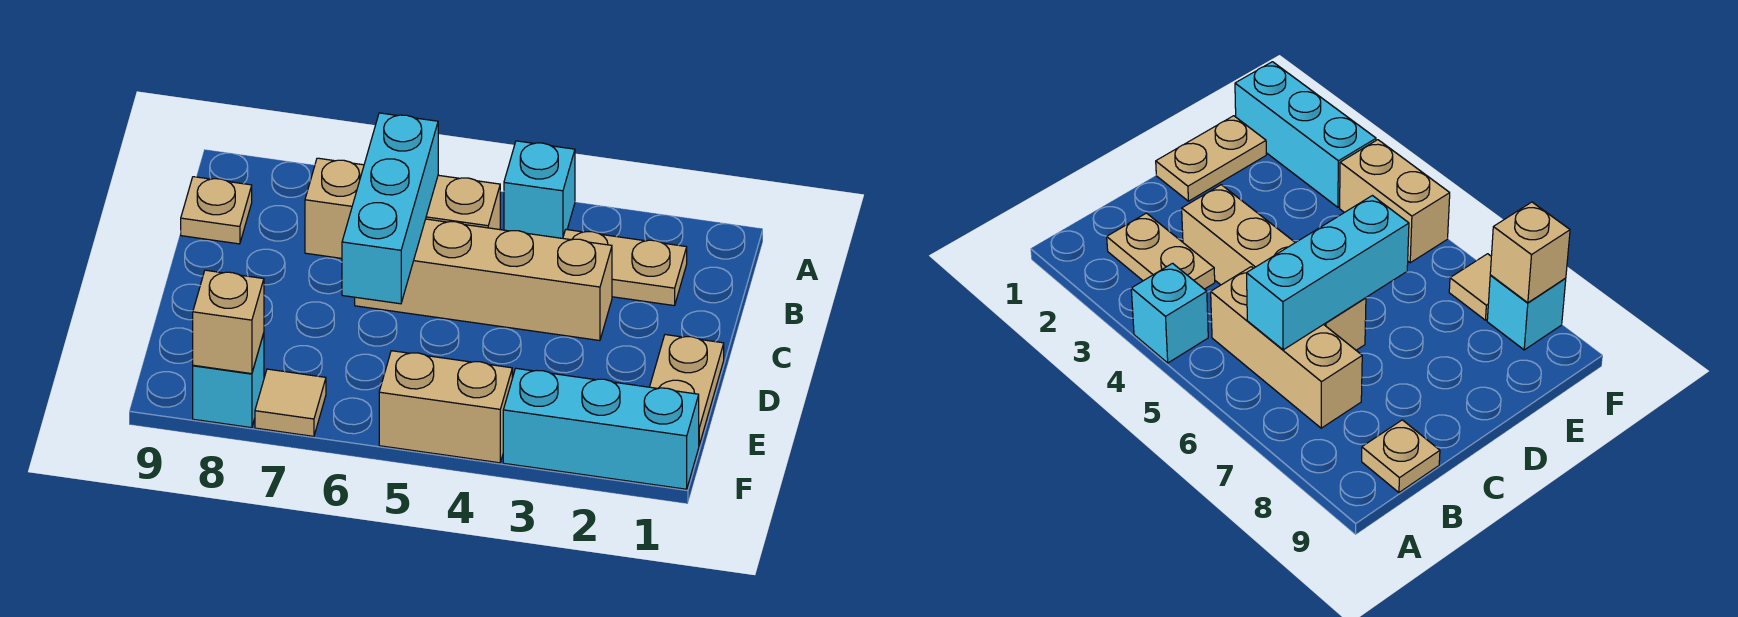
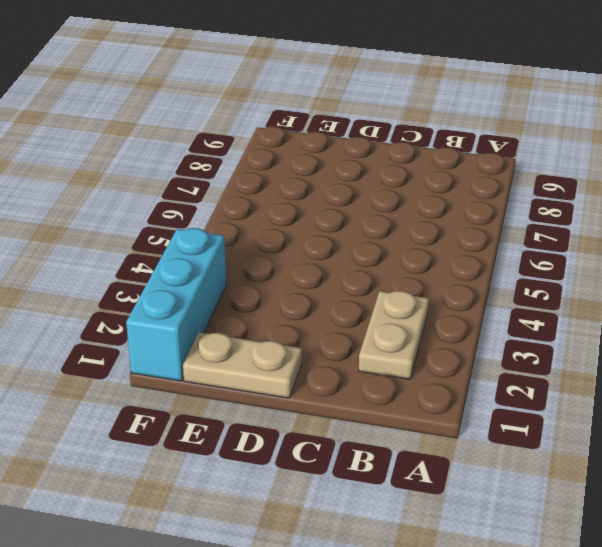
none -> cyan brick A4 level 1
none -> tan brick B5:B7 level 1
none -> tan plate B9 level 1

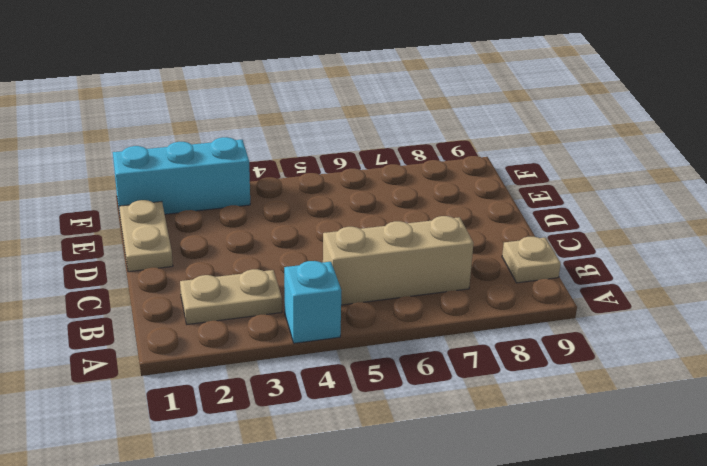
none -> tan brick C3:C6 level 1
none -> tan brick F4:F5 level 1
none -> tan tile F7 level 1

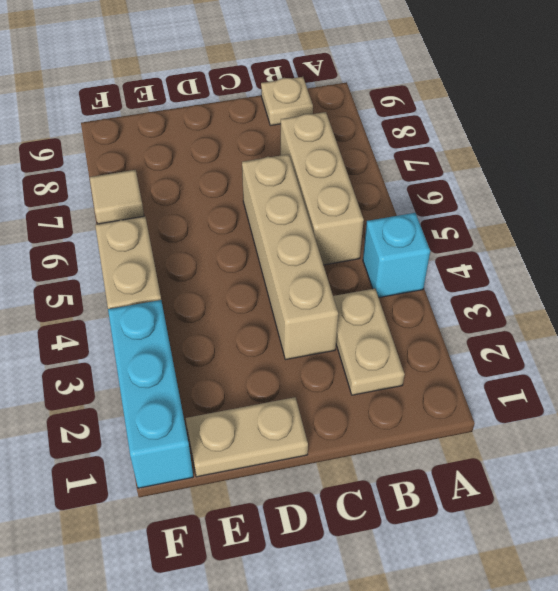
none -> cyan brick F8 level 1
none -> cyan brick B6:D6 level 2
none -> tan brick F8 level 2

